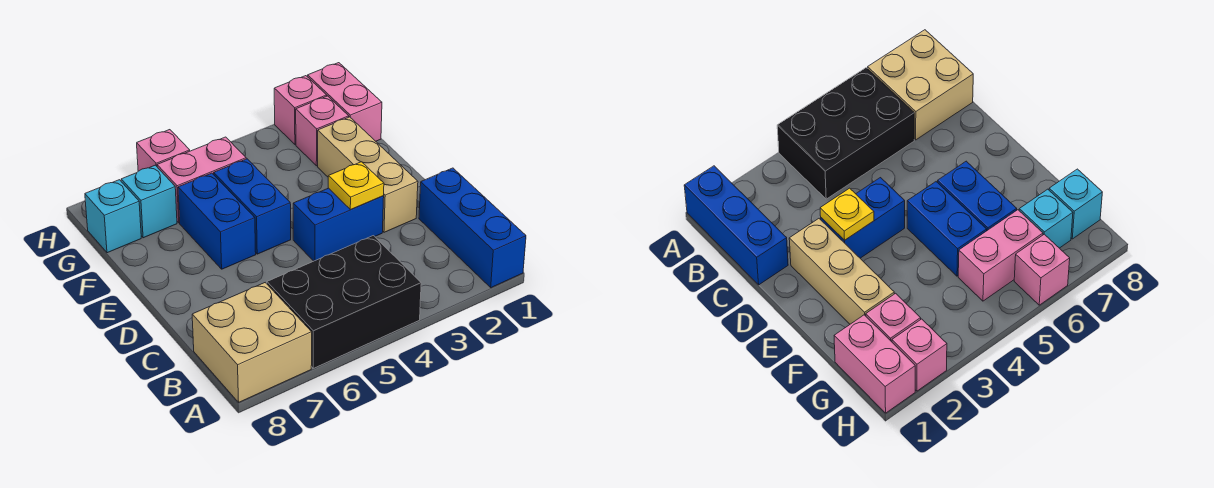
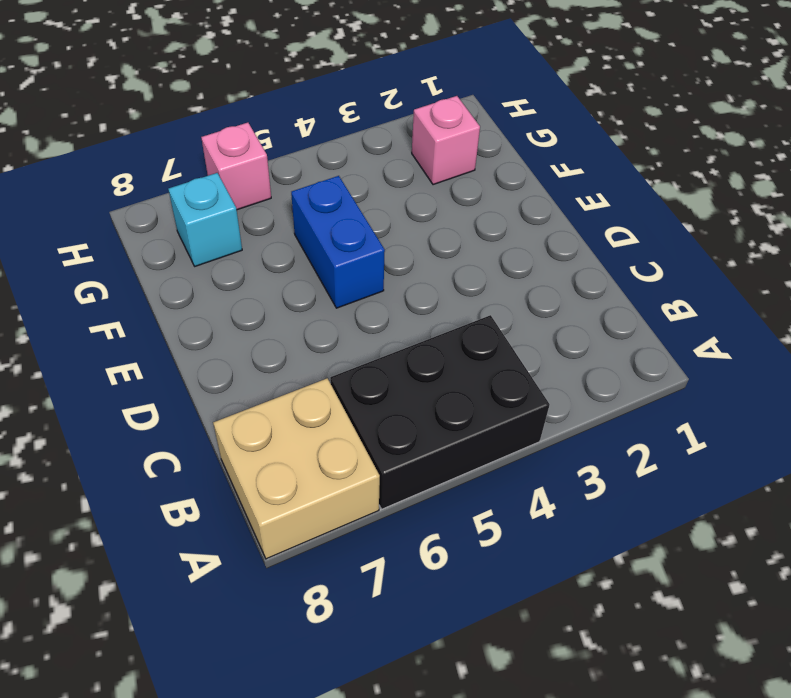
none -> blue brick A1:C1 level 1
none -> tan brick D2:F2 level 1
none -> blue brick D3:D4 level 1

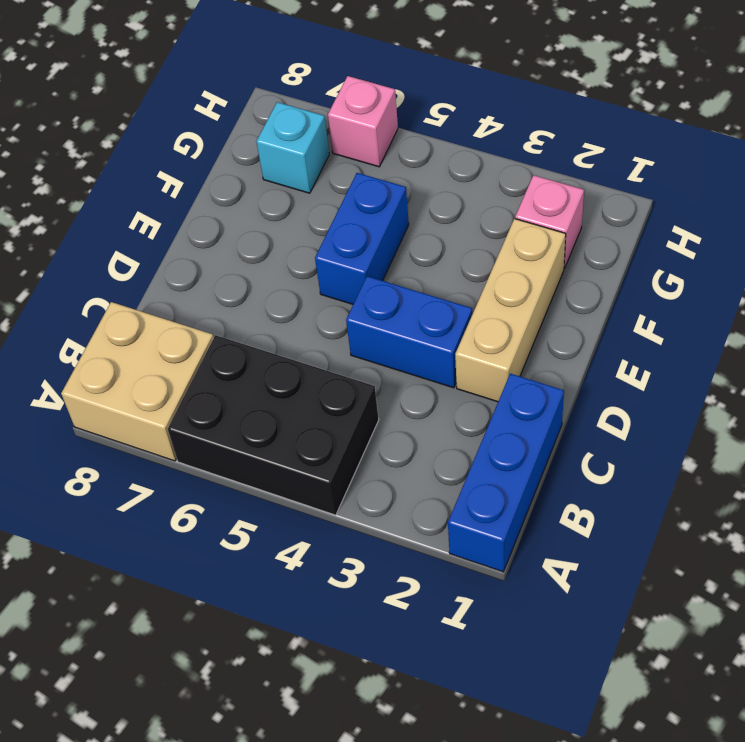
none -> blue brick E6:F6 level 1
none -> pink brick G1:H1 level 1
none -> pink brick G5:G6 level 1

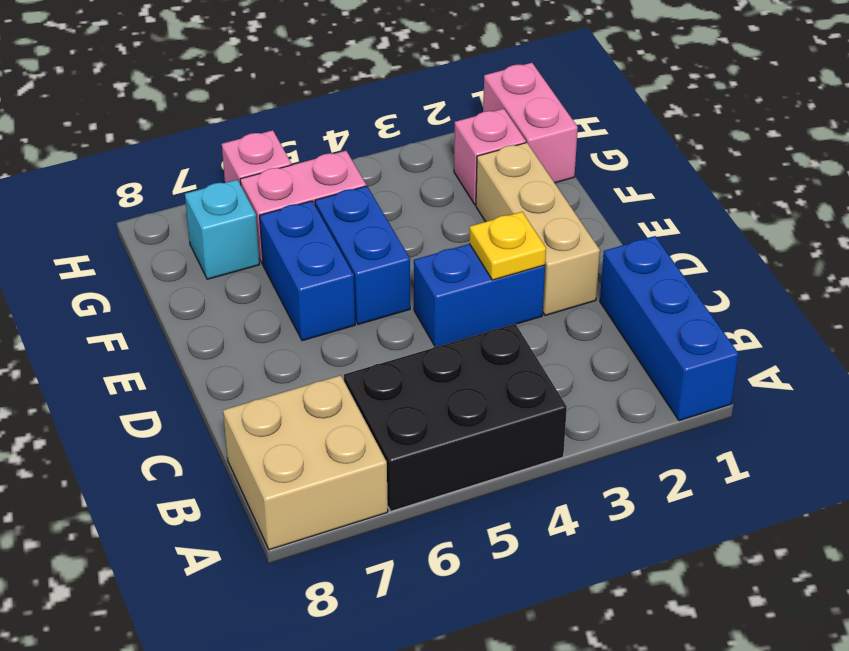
none -> cyan brick G8 level 1
none -> pink brick H2 level 1

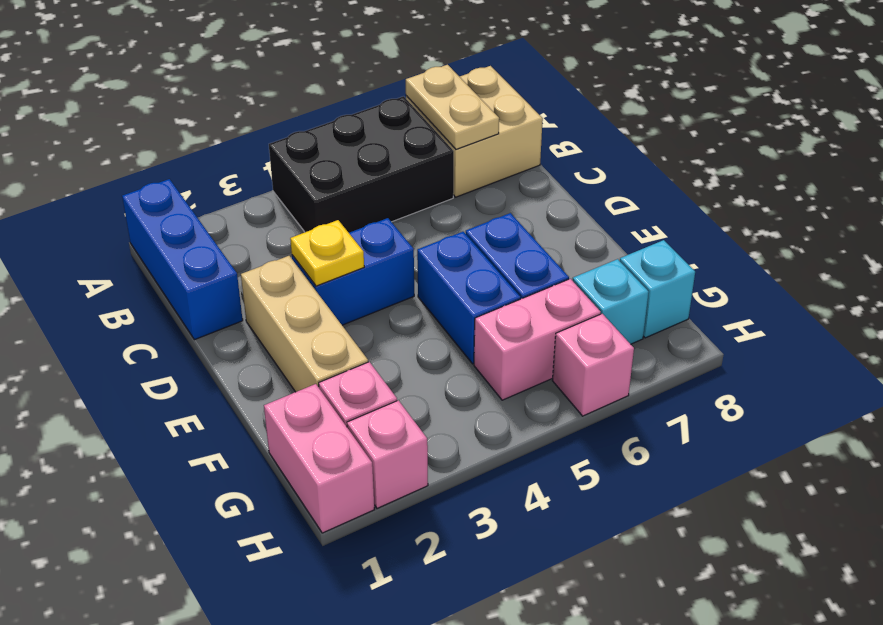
tan plate A7:B7 level 2 -> none

